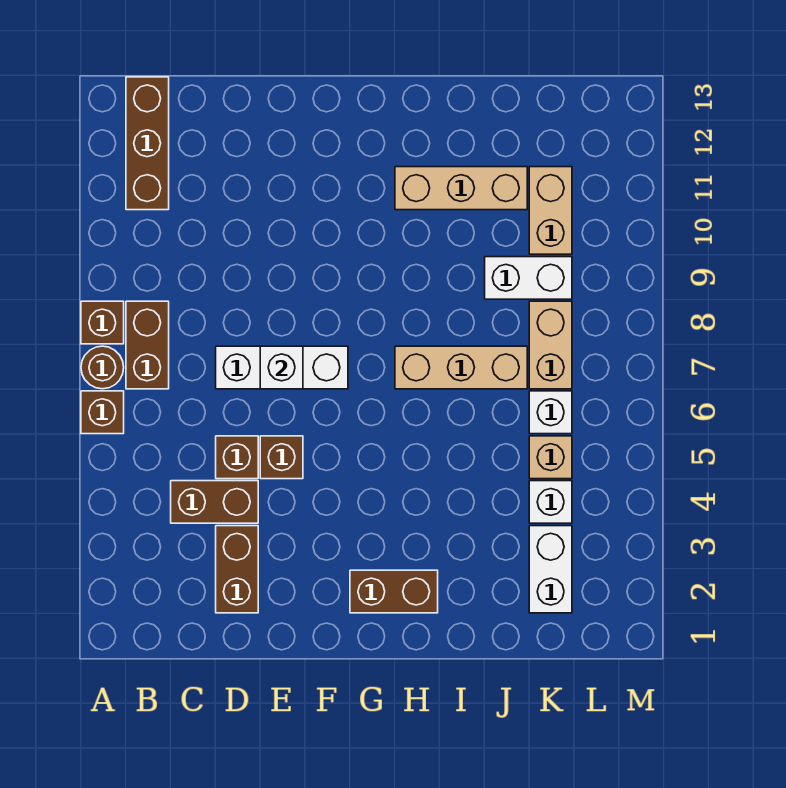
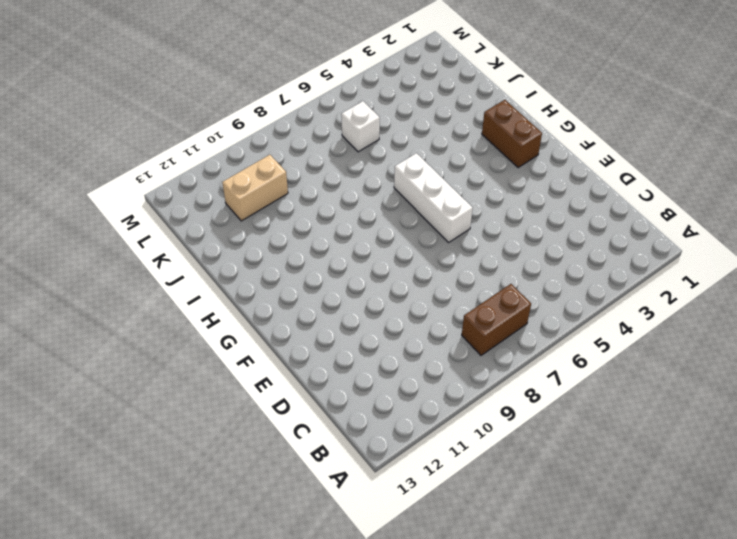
white brick F6:H6 level 1 -> white brick D7:F7 level 1
none -> brown brick A6 level 1
none -> brown round brick A7 level 1
none -> brown brick A8 level 1

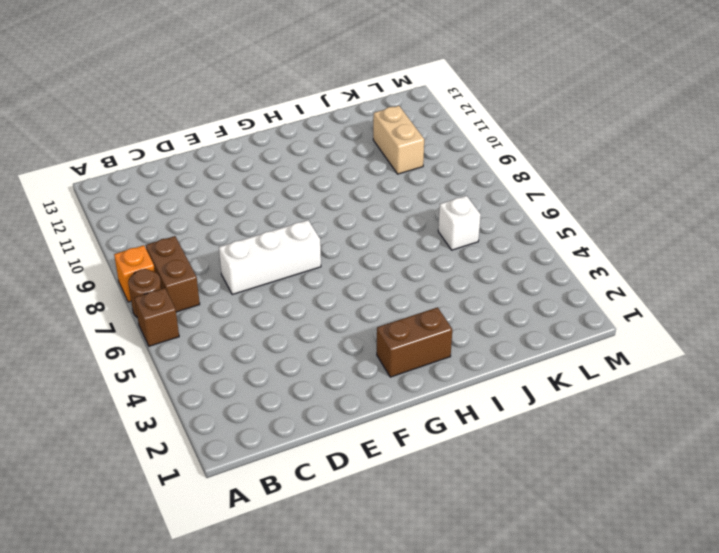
orange brick A8 level 1 -> brown brick A8 level 1
none -> brown brick B11:B13 level 1
none -> brown brick C4:D4 level 1
none -> brown brick D2:D3 level 1

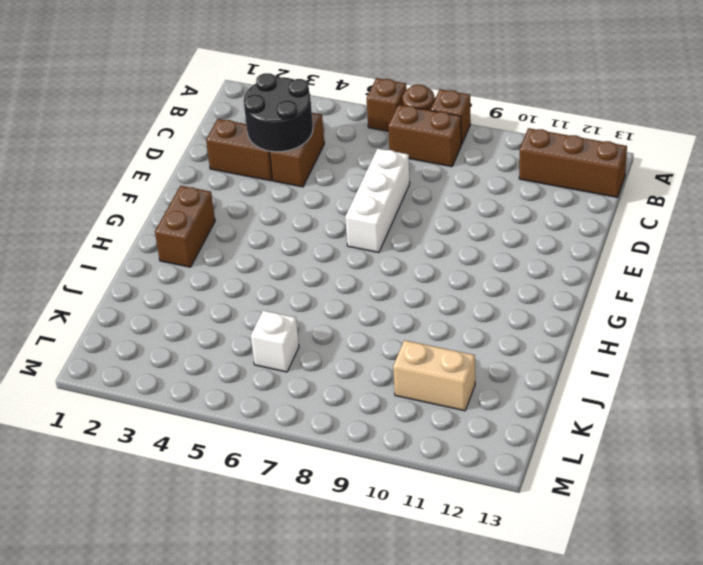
black round brick C3:D4 level 2 -> none
none -> brown brick D5 level 1
none -> brown brick E5 level 1
none -> tan brick H7:J7 level 1

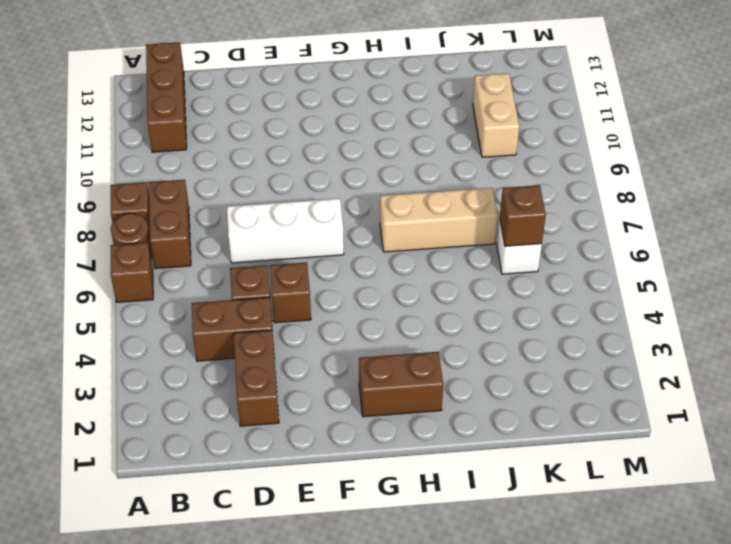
brown brick K6 level 2 -> none
none -> tan brick H11:J11 level 1
none -> white brick J9:K9 level 1
none -> white brick K2:K3 level 1

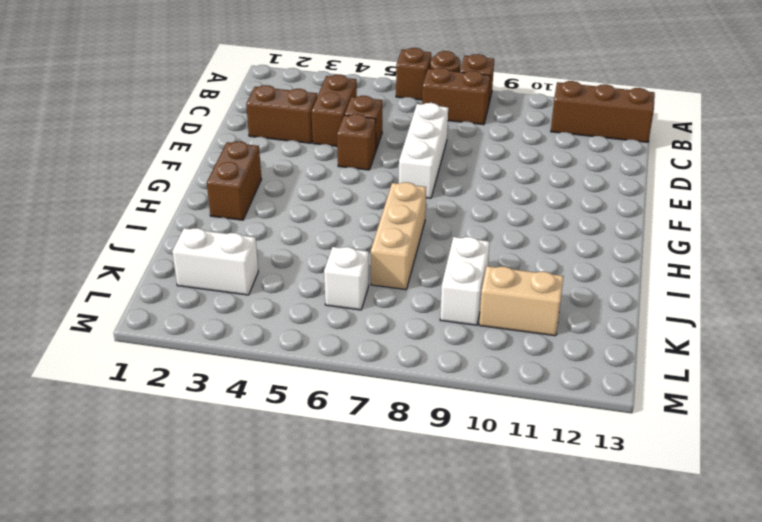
none -> tan brick H11:J11 level 1
none -> white brick K4 level 1
none -> tan brick K5 level 1

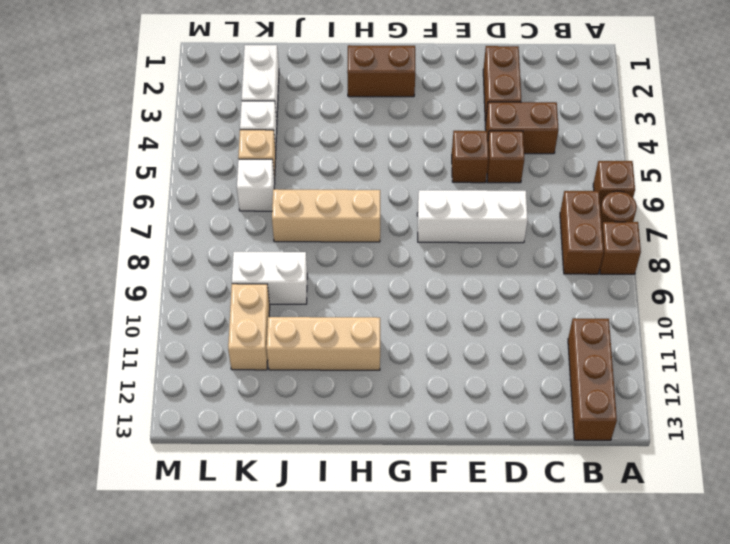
none -> tan brick K7:K8 level 1
none -> white brick E7 level 2

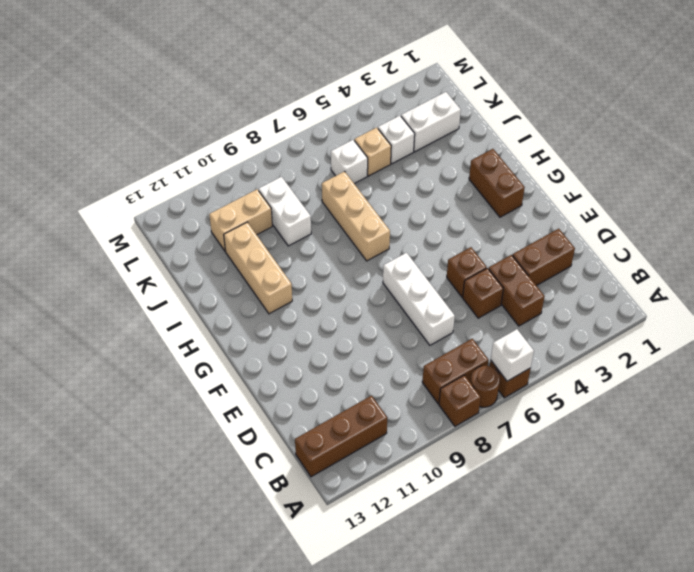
white brick A6 level 2 -> white brick E7 level 2
none -> tan brick K7:K8 level 1

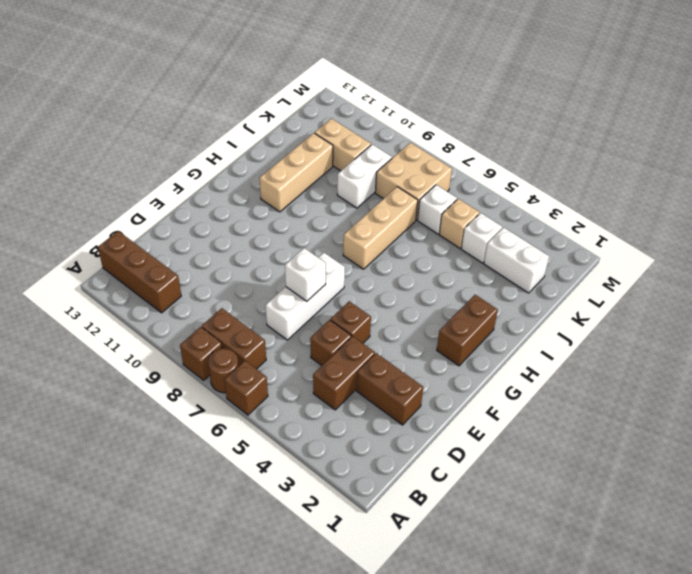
tan brick K7:L8 level 1 -> tan brick K7:K8 level 1

